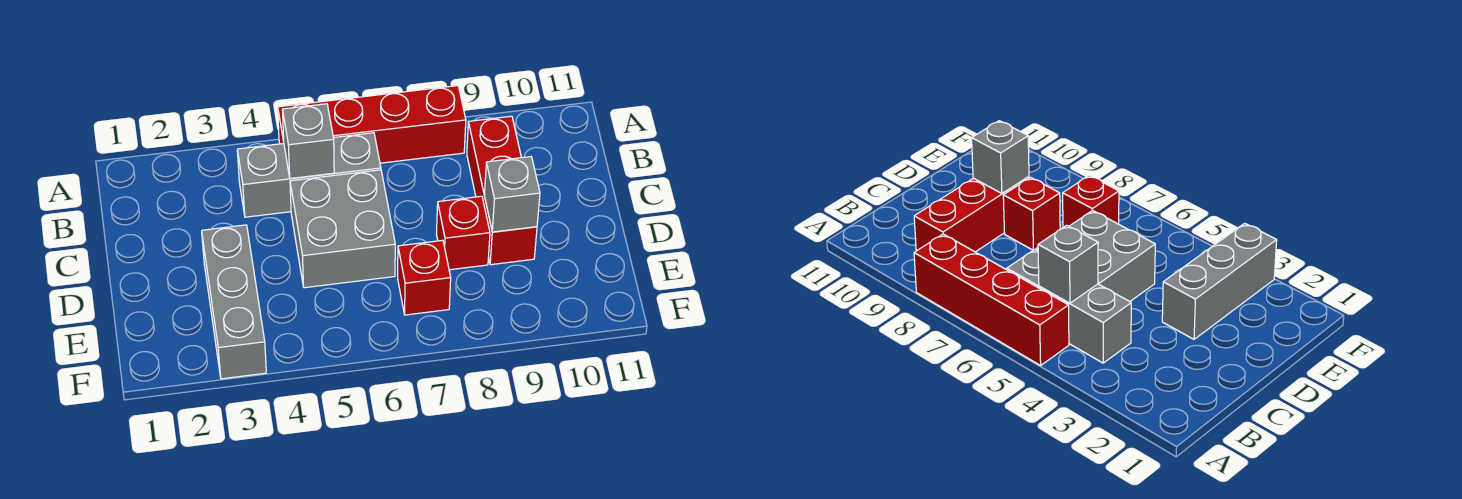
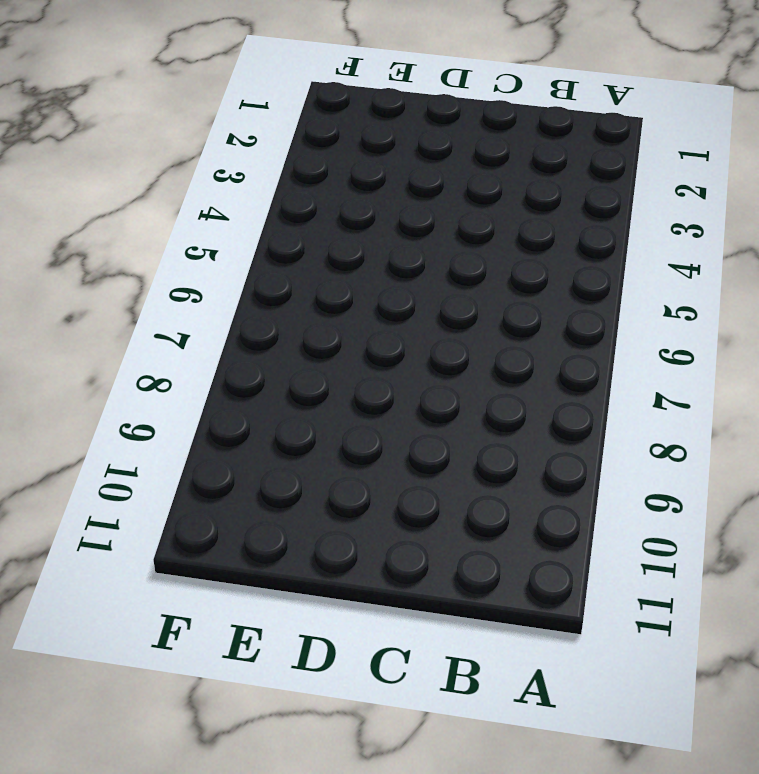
none -> red brick A5:A8 level 1
none -> grey brick B4:B6 level 1

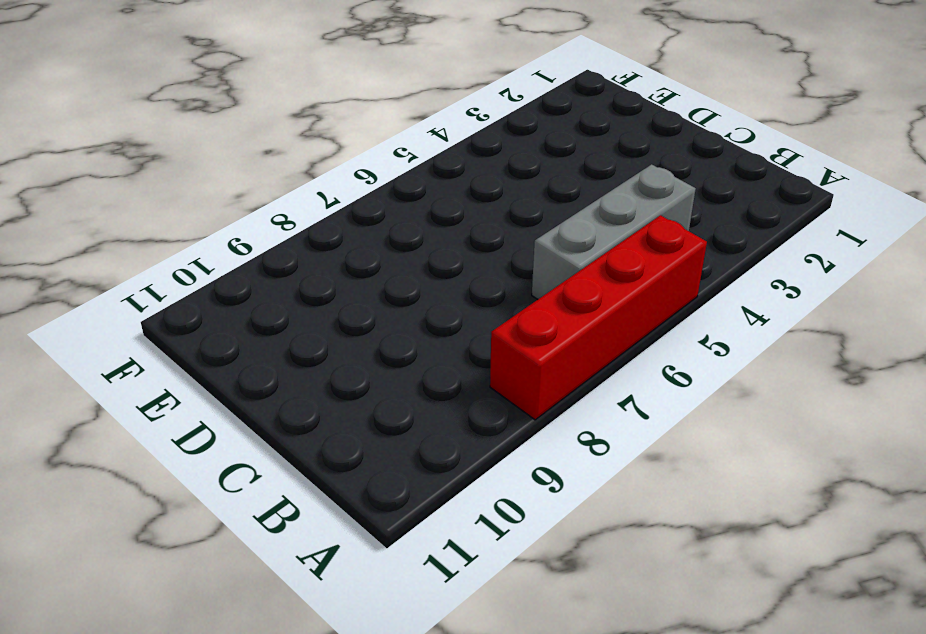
none -> red brick B9:D9 level 1
none -> grey brick C5:D6 level 1

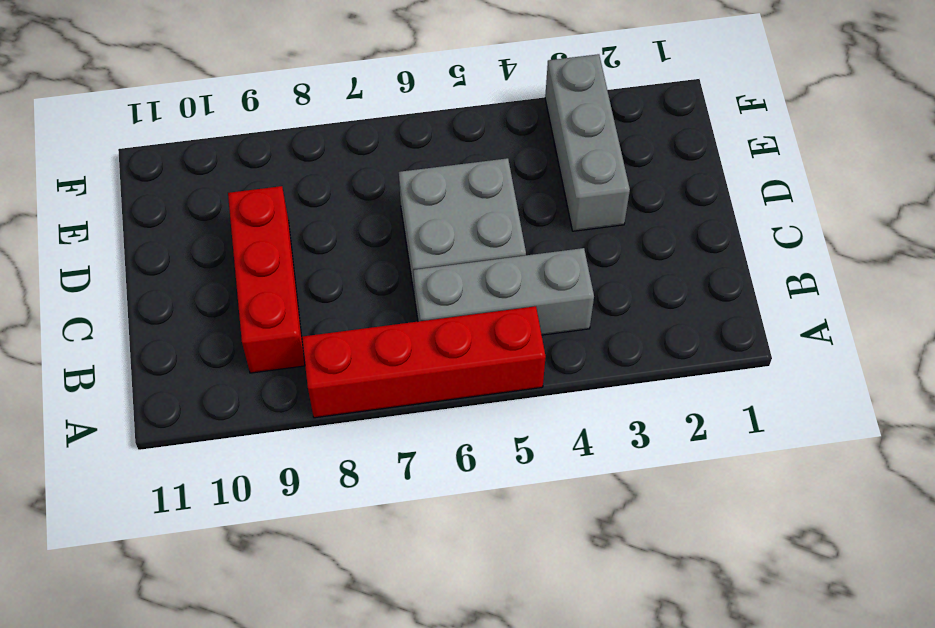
none -> red brick D8 level 1
none -> red brick E7 level 1

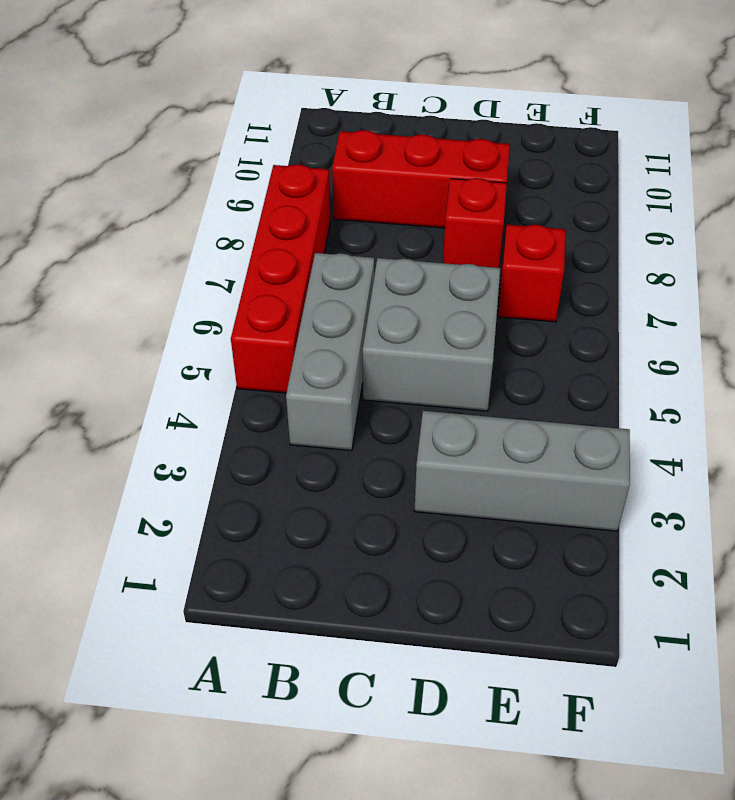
none -> grey brick B5 level 2
none -> grey brick D9 level 2

